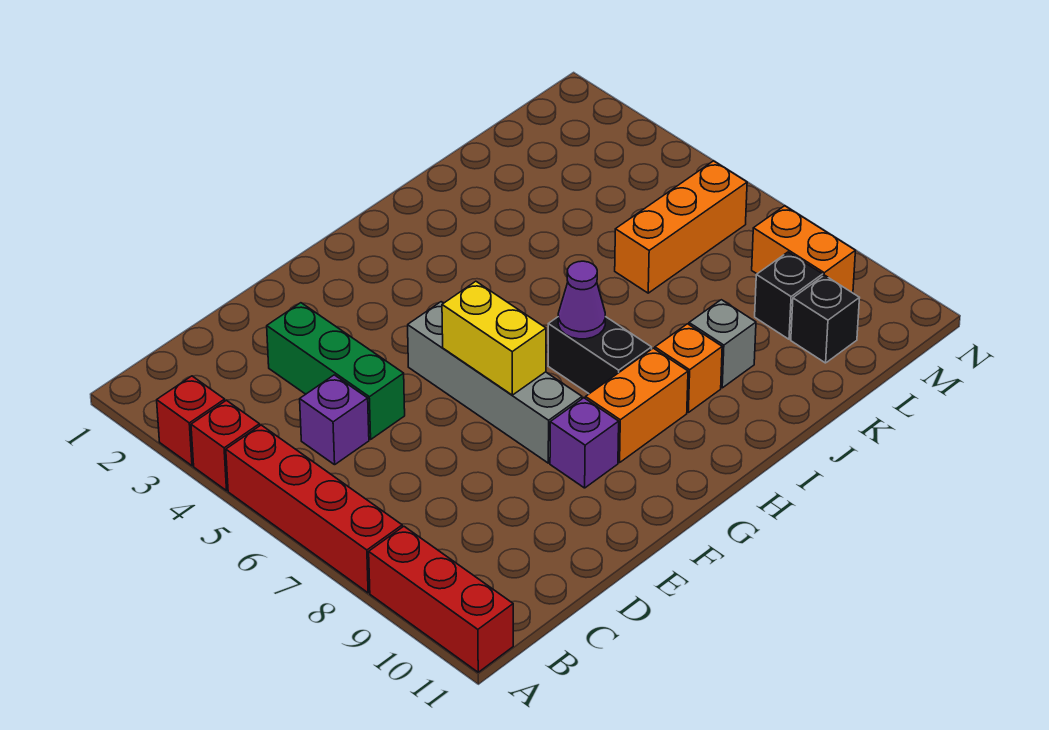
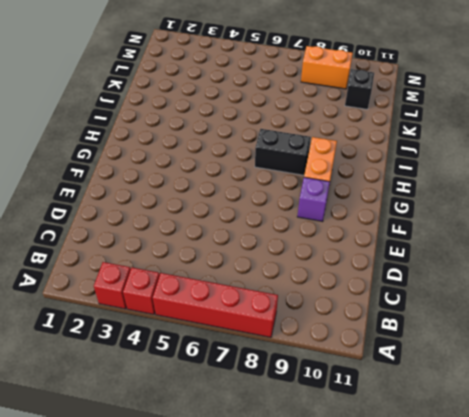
none -> red brick A9:A11 level 1
none -> purple brick C5 level 1
none -> green brick D3:D5 level 1

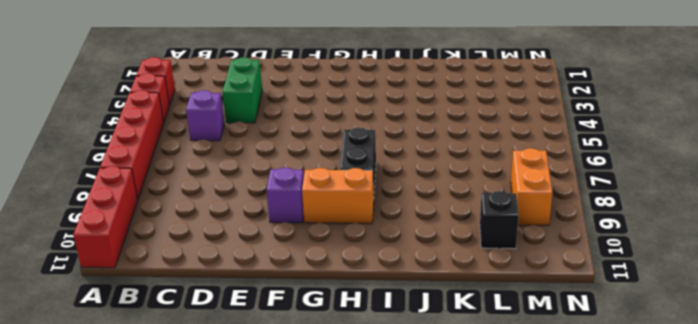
green brick D3:D4 level 1 -> green brick D3:D5 level 1
none -> grey brick F5:F8 level 1
none -> orange brick I9 level 1
none -> grey brick J9 level 1

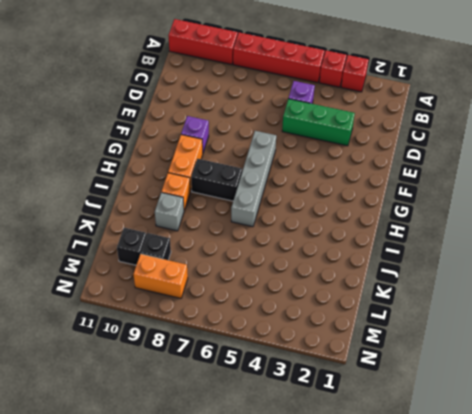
grey brick F6:I6 level 1 -> grey brick F5:F8 level 1
none -> orange brick K6:M6 level 1
none -> yellow brick F6:F7 level 2
none -> purple cone H7 level 2

